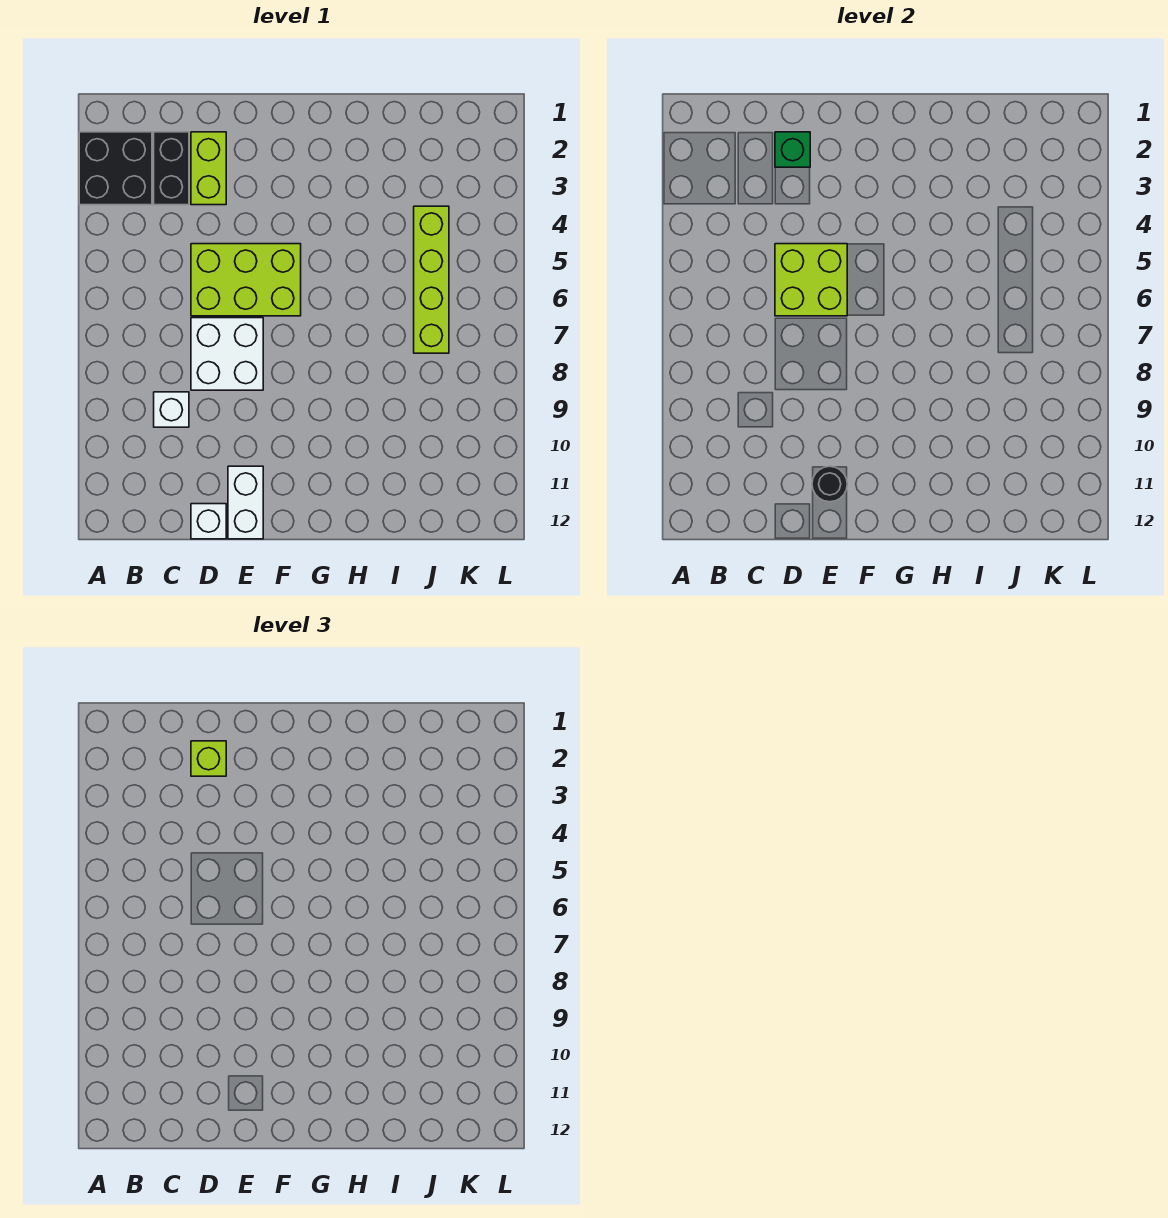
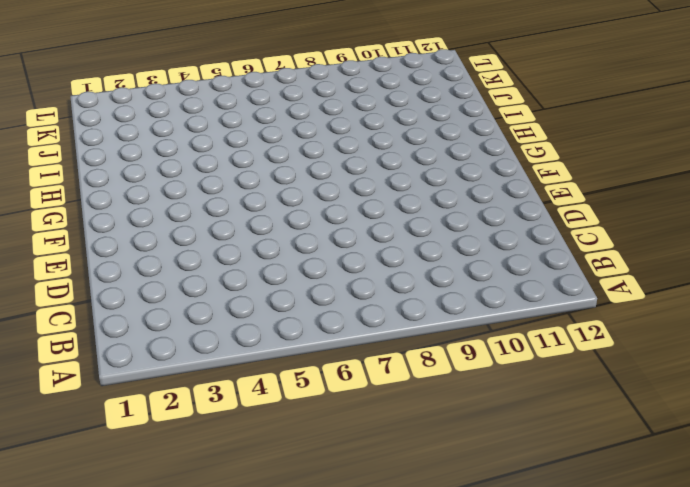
none -> black brick A2:B3 level 1
none -> black brick C2:C3 level 1
none -> white brick C9 level 1

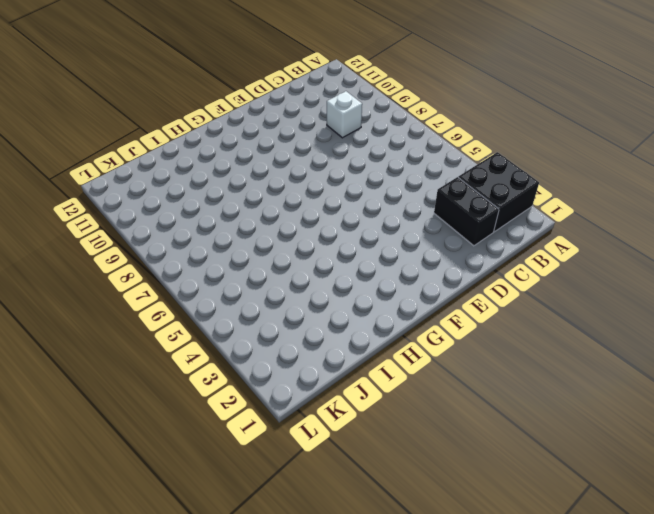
none -> lime brick D2:D3 level 1
none -> lime brick D5:F6 level 1
none -> white brick D7:E8 level 1

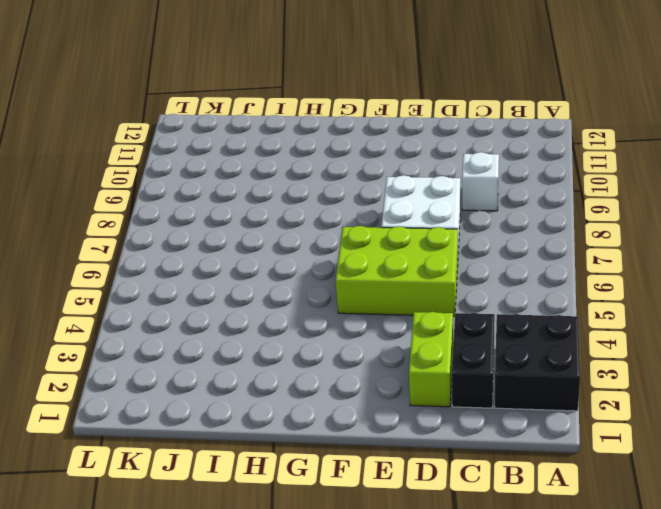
none -> white brick D12 level 1
none -> white brick E11:E12 level 1
none -> lime brick J4:J7 level 1

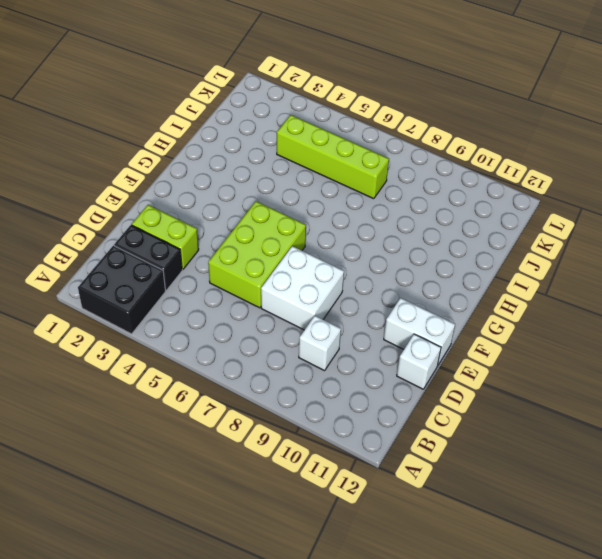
none -> green brick D2 level 2
none -> lime brick D5:E6 level 2
none -> black round brick E11 level 2

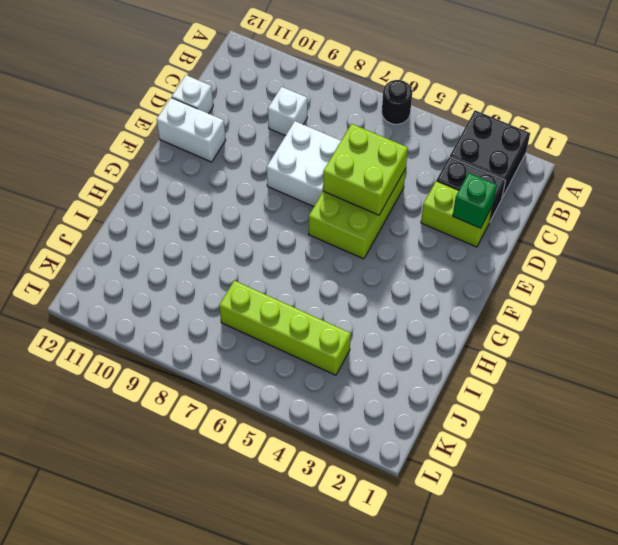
black round brick A6 level 1 -> black round brick E11 level 2
none -> lime brick D2 level 3

